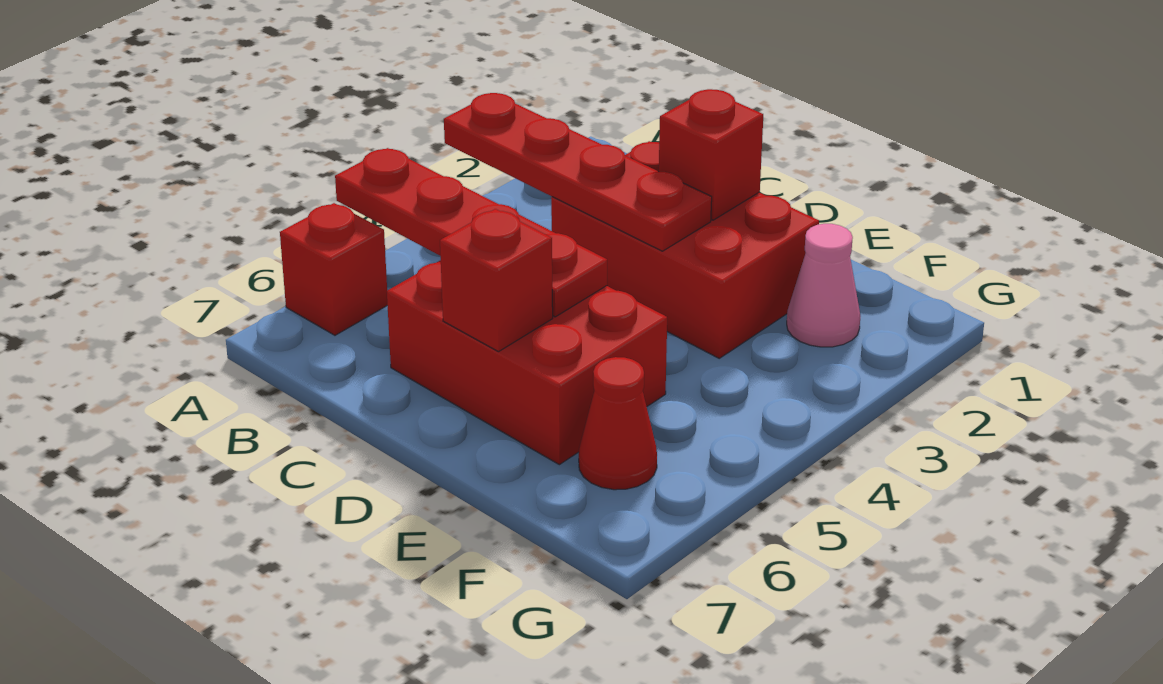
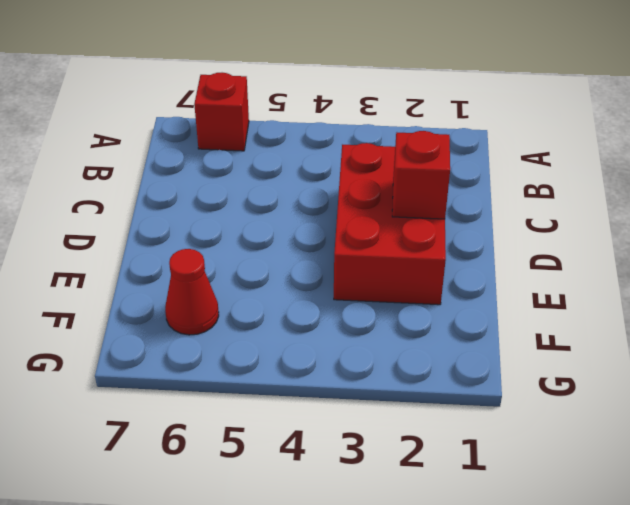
none -> red brick C5:E6 level 1
none -> pink cone F2 level 1

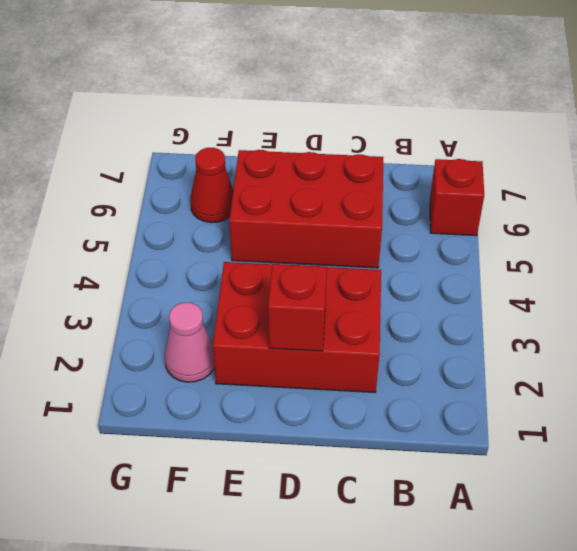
none -> red plate A3:D3 level 2
none -> red plate A5:D5 level 2

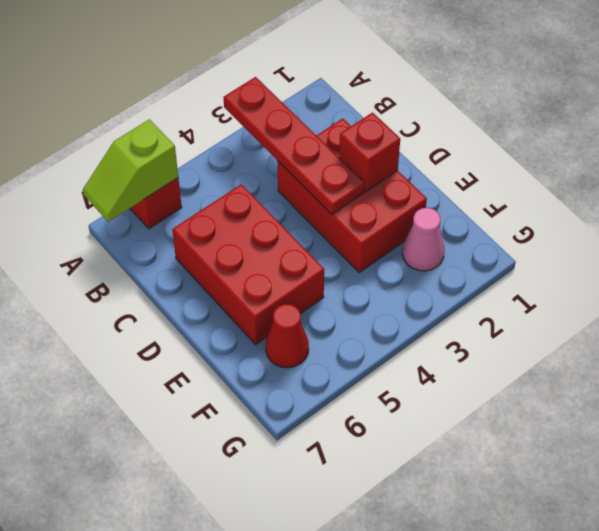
lime slope A6:A7 level 2 top 6 -> none
none -> red plate A5:D5 level 2
none -> red brick D6 level 2

